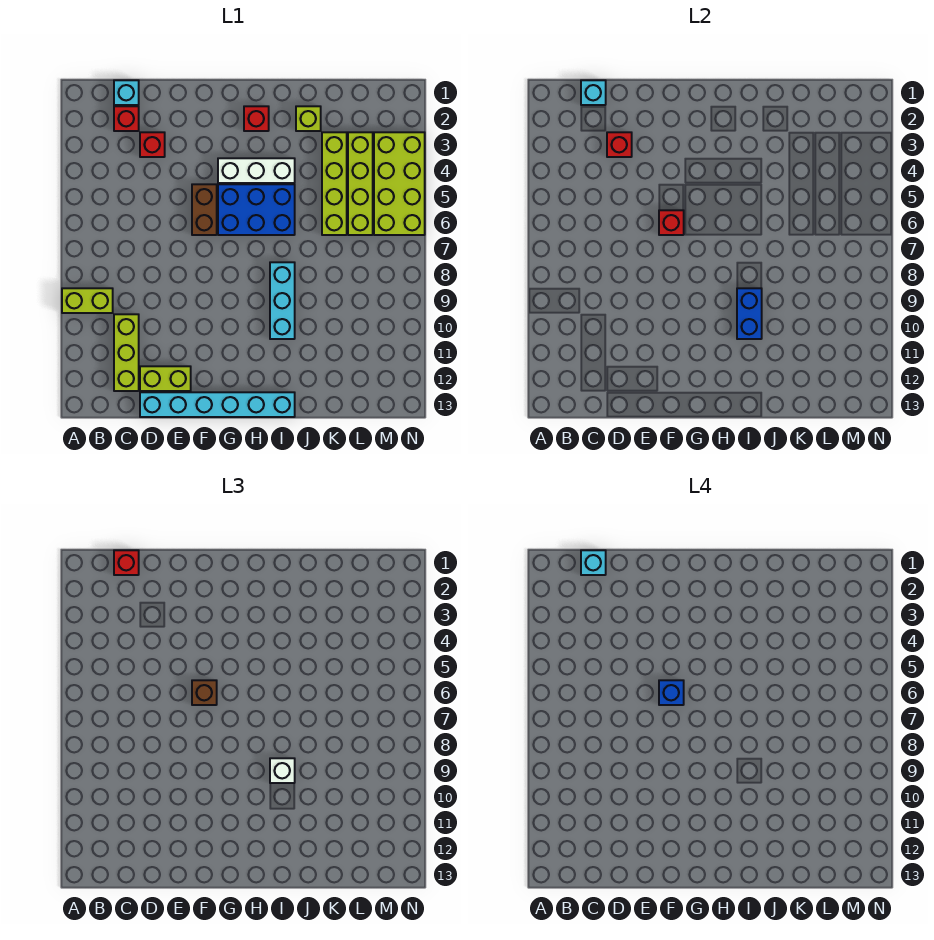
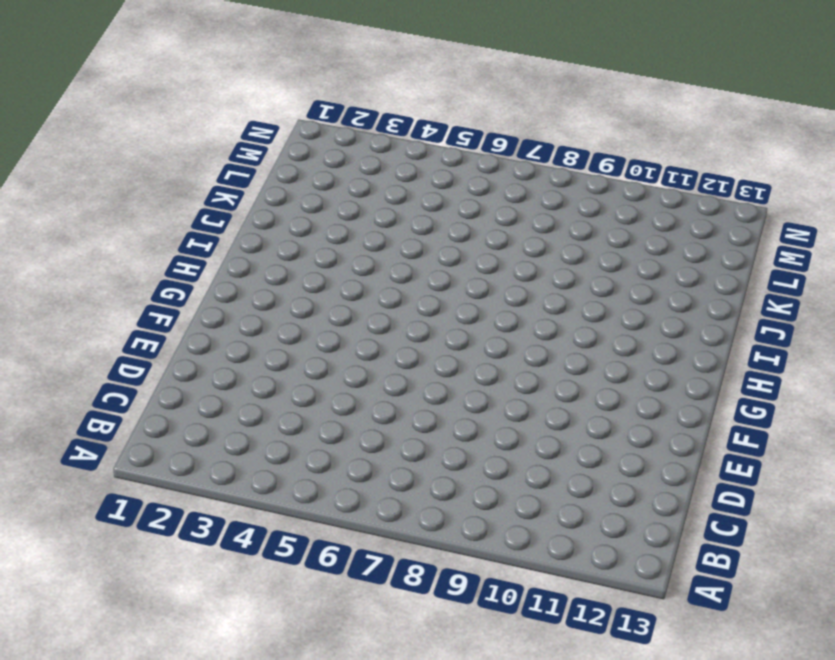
none -> lime brick A9:B9 level 1
none -> cyan brick C1 level 1
none -> red brick C2 level 1

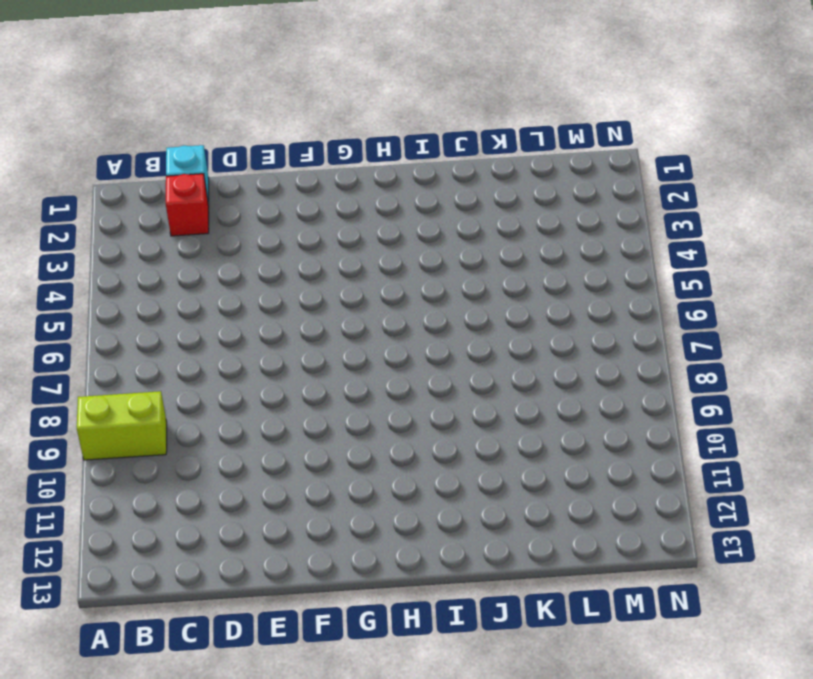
none -> lime brick C10:C12 level 1
none -> red brick D3 level 1
none -> lime brick D12:E12 level 1

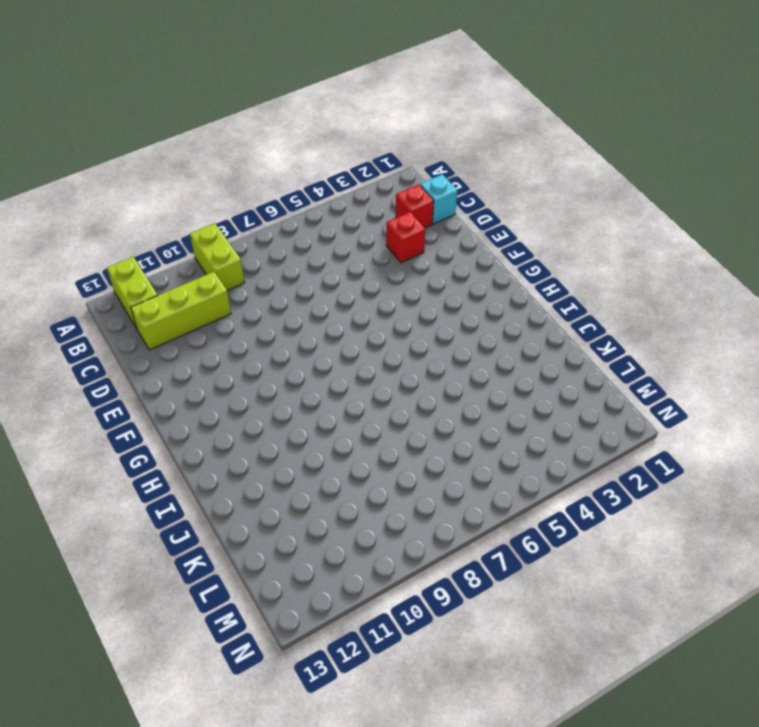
lime brick A12:B12 level 1 -> lime brick D12:E12 level 1
none -> cyan brick D13:I13 level 1
none -> brown brick F5:F6 level 1
none -> white brick G4:I4 level 1

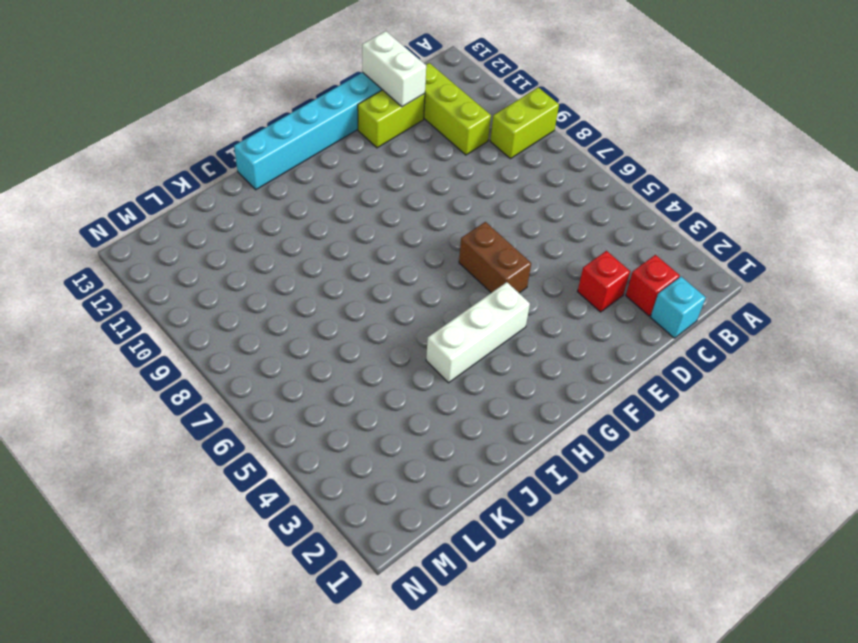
white brick D12:D13 level 2 -> none
none -> blue brick G5:I6 level 1
none -> red brick H2 level 1
none -> cyan brick I8:I10 level 1

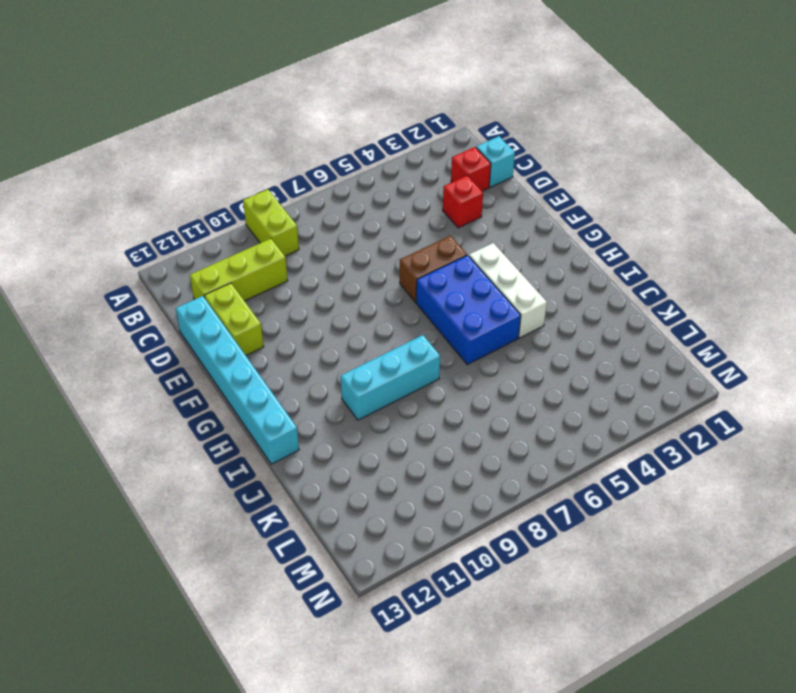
none -> red brick H2 level 1
none -> lime brick J2 level 1
none -> lime brick K3:K6 level 1

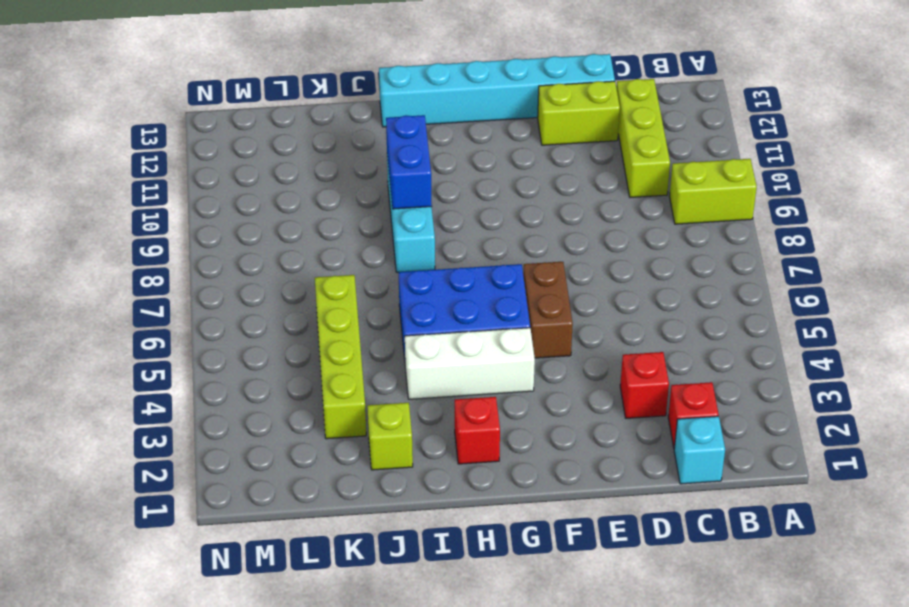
none -> lime brick L3:L6 level 1
none -> lime brick M3:N6 level 1
none -> cyan brick C1 level 2

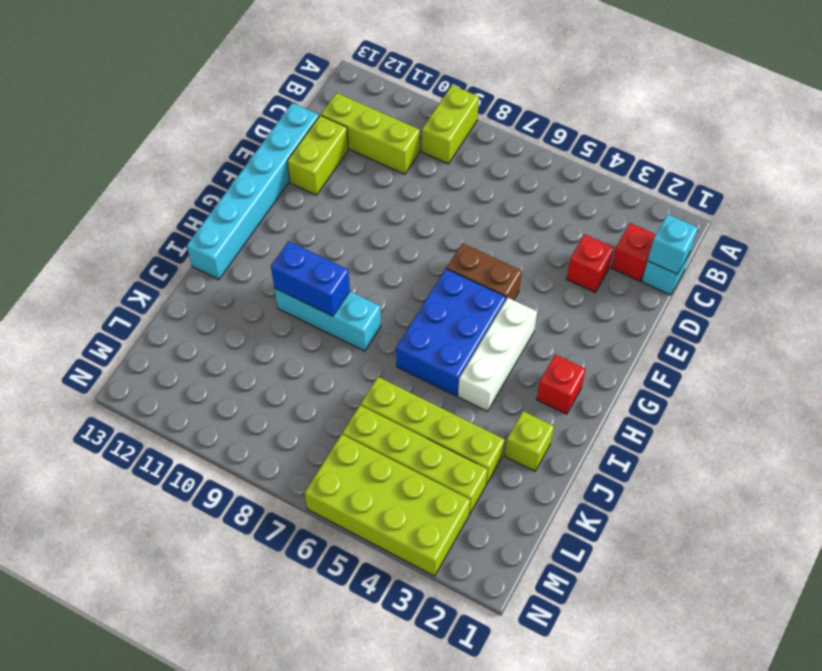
none -> red brick D3 level 2
none -> red brick F6 level 2
none -> red brick C1 level 3

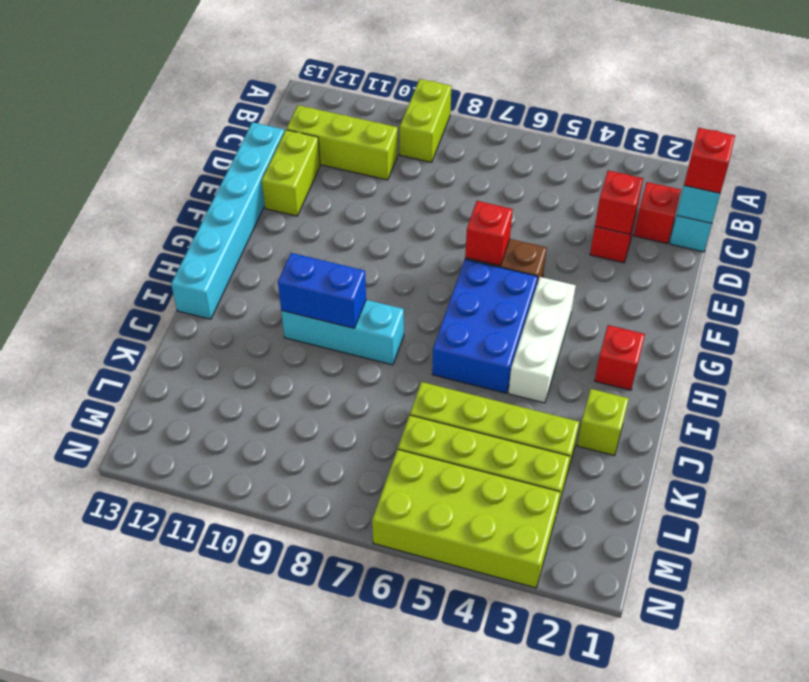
none -> brown brick F6 level 3
none -> white brick I9 level 3
none -> cyan brick C1 level 4

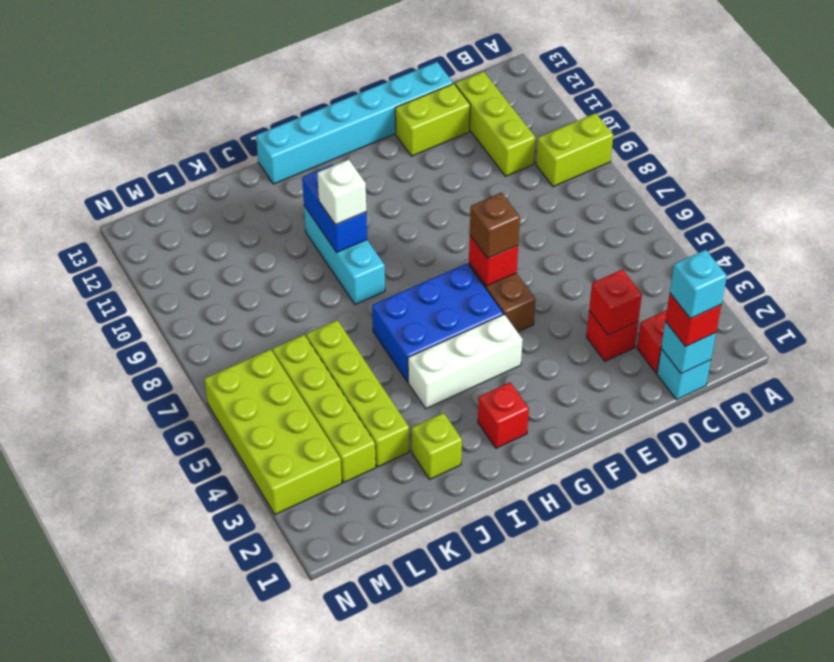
none -> blue brick F6 level 4

